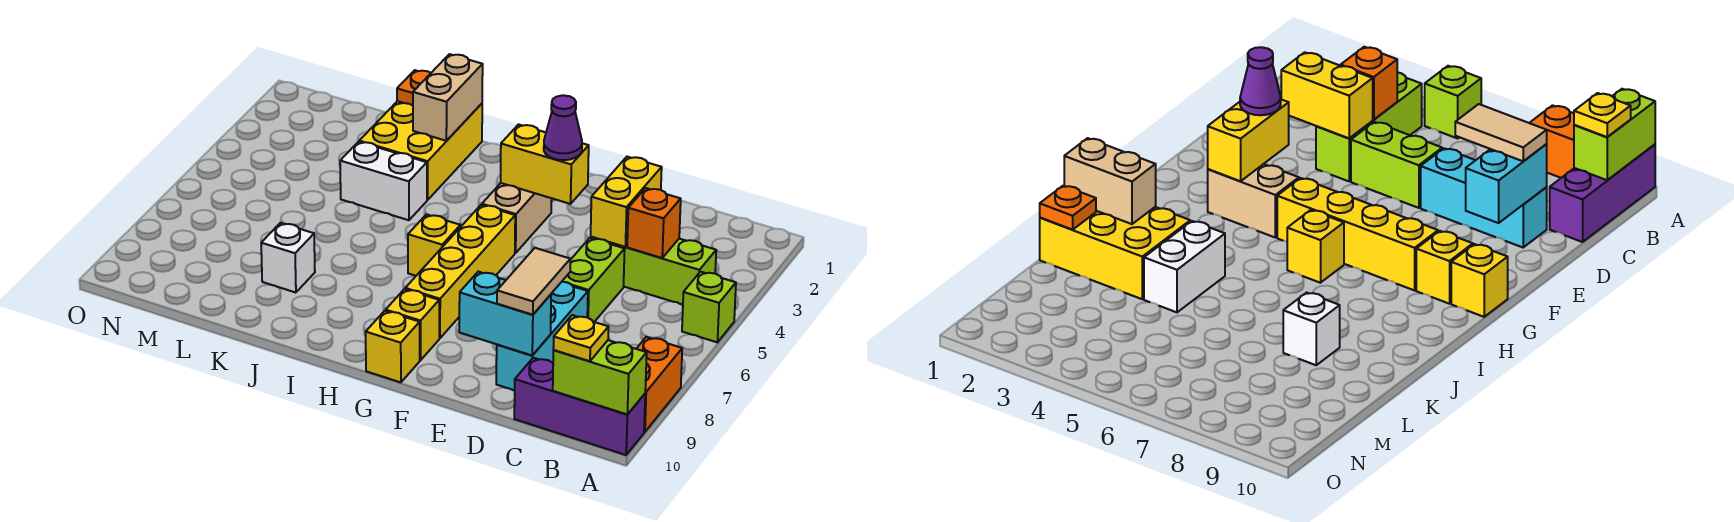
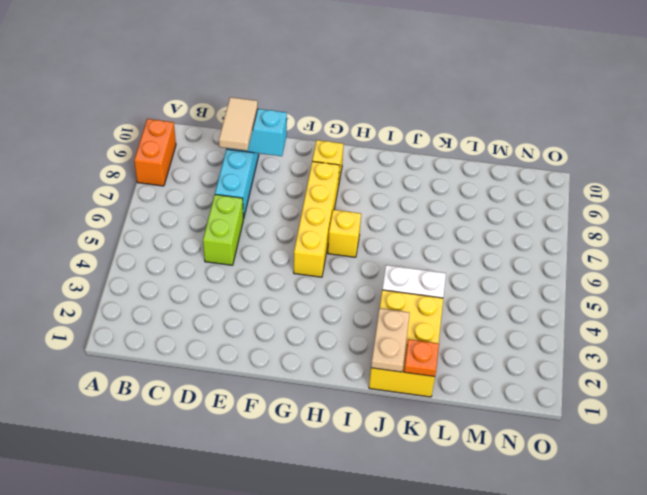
tan plate J1:J2 level 2 -> tan brick J1:J2 level 2
none -> lime brick A5 level 1
none -> purple brick A10:C10 level 1
none -> lime brick B4:D4 level 1

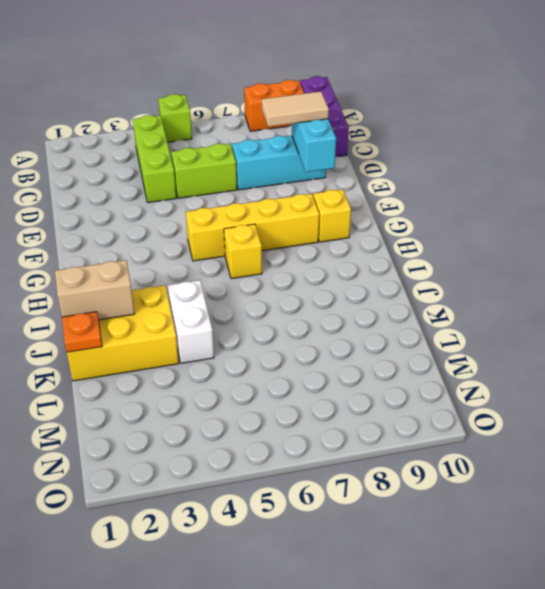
none -> tan brick G3:G4 level 1
none -> yellow brick G10 level 1
none -> white brick K8 level 1

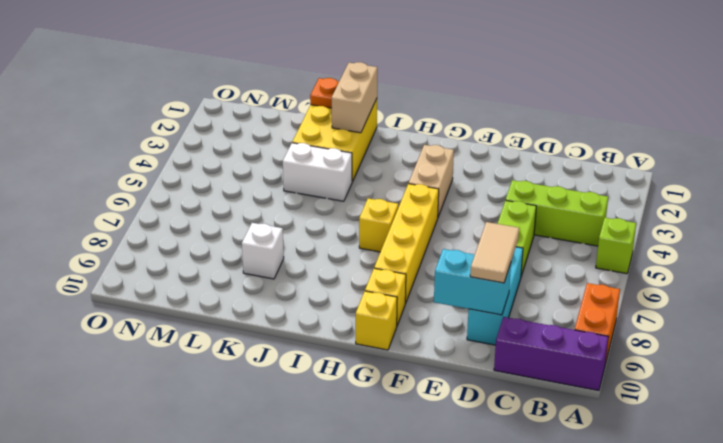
none -> lime brick A10:B10 level 2
none -> orange brick C4 level 2
none -> yellow brick D3:D4 level 2

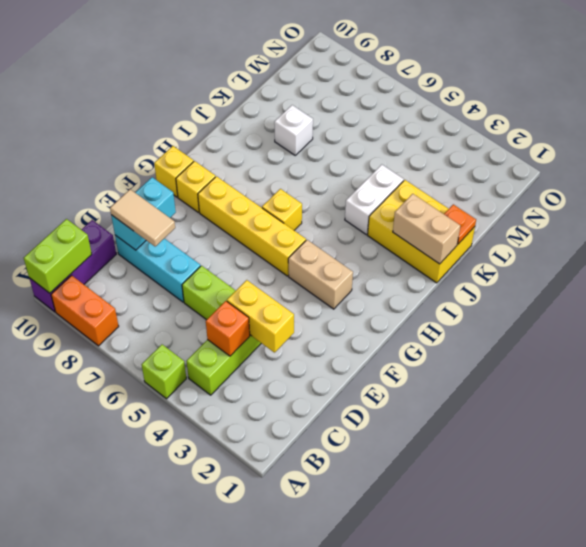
none -> yellow brick F3:G3 level 2
none -> yellow plate B10 level 3
none -> purple cone F3 level 3

